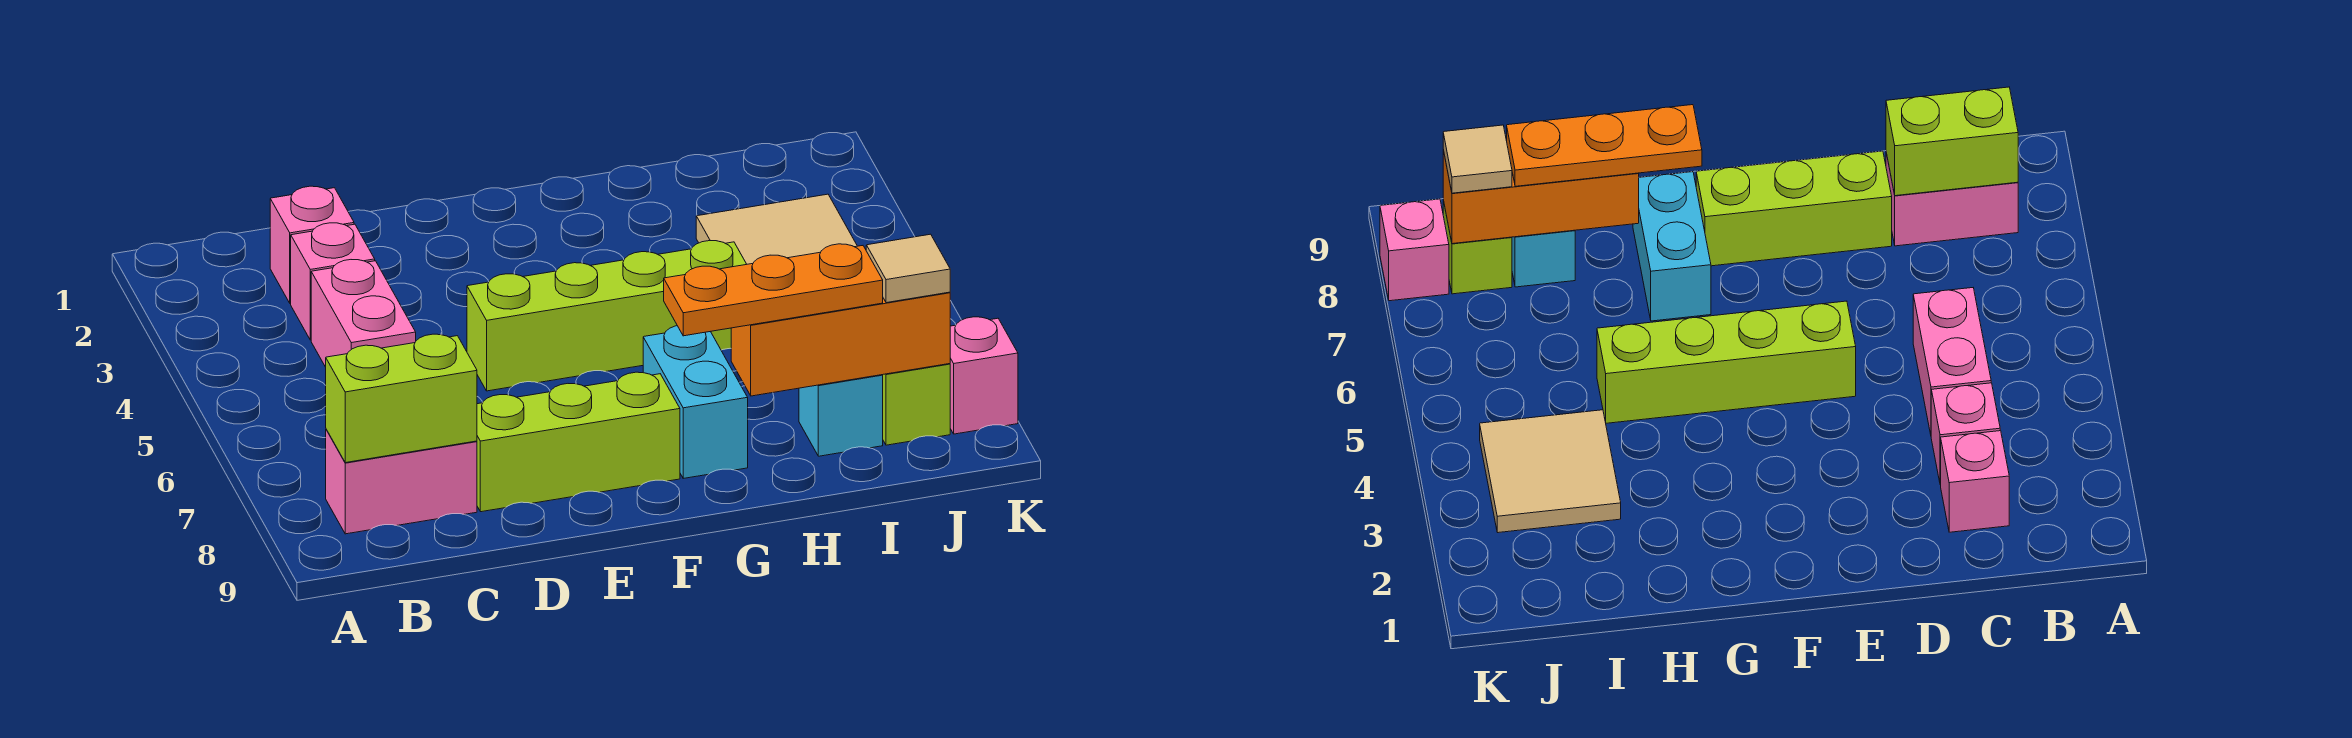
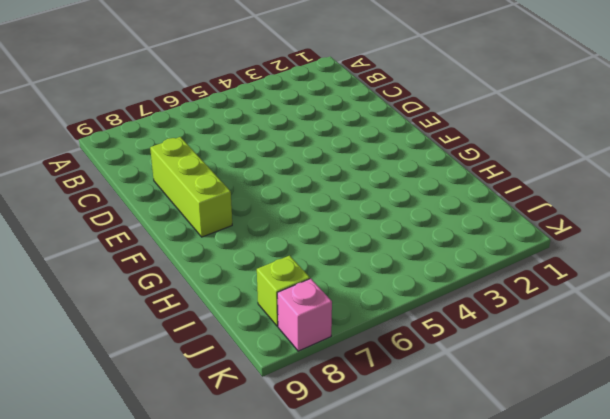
none -> pink brick B8:C8 level 1
none -> pink brick C2 level 1
none -> pink brick C3 level 1

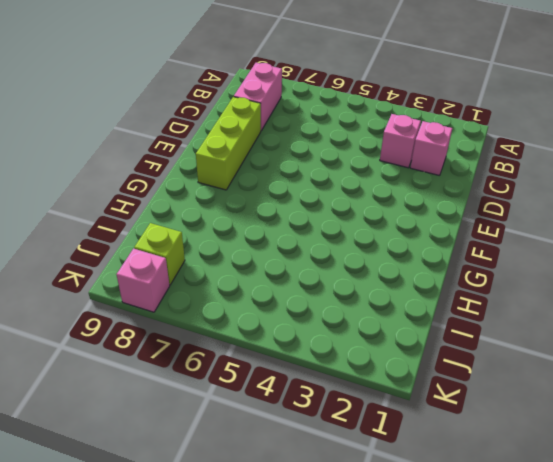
none -> pink brick C4:C5 level 1
none -> lime brick E5:H5 level 1
none -> cyan brick G7:G8 level 1

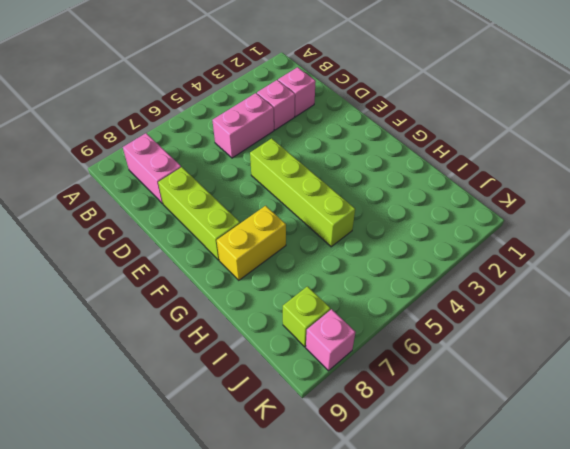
yellow brick G7:G8 level 1 -> cyan brick G7:G8 level 1
none -> tan tile I3:J4 level 1
none -> cyan brick I8 level 1
none -> lime brick B8:C8 level 2

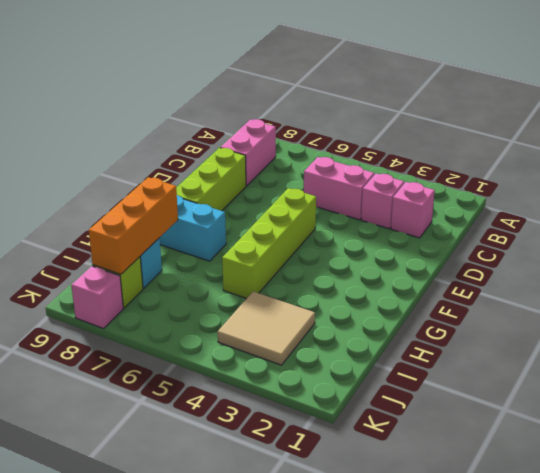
none -> lime brick B8:C8 level 2
none -> orange plate G8:I8 level 3
none -> tan tile J8 level 3

